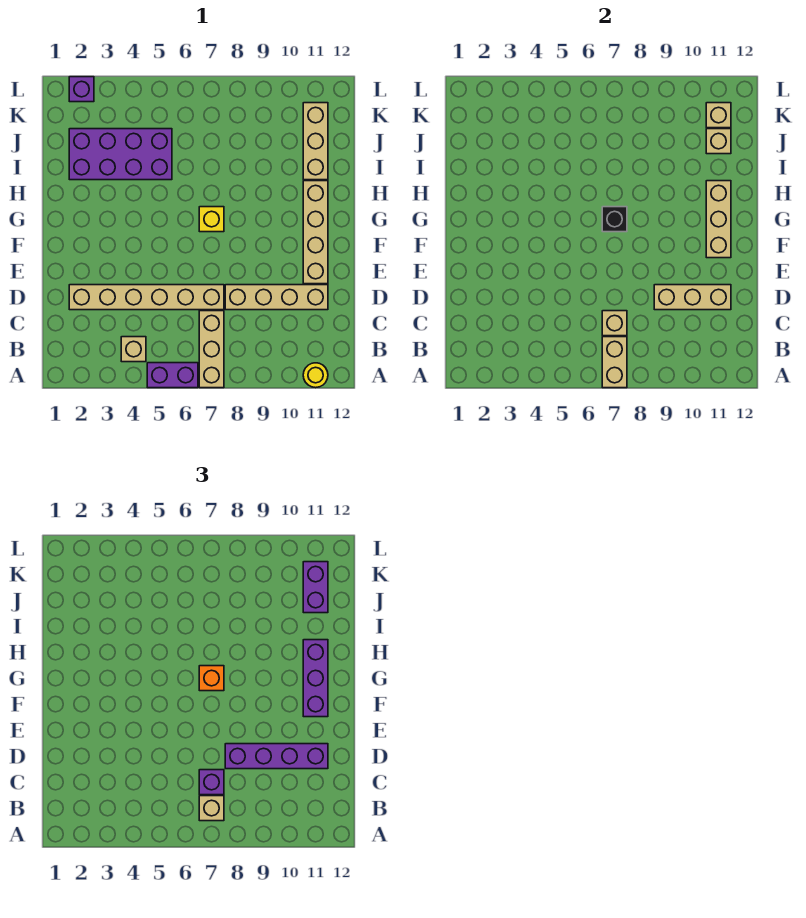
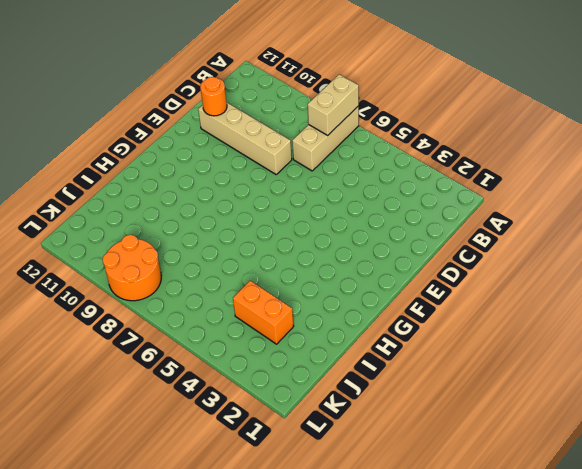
orange round brick D11 level 2 -> tan brick D9:D11 level 2
orange brick J3:J4 level 1 -> purple brick I2:J5 level 1
orange round brick K8:L9 level 1 -> none
none -> purple brick A5:A6 level 1
none -> yellow round brick A11 level 1
none -> tan brick B4 level 1

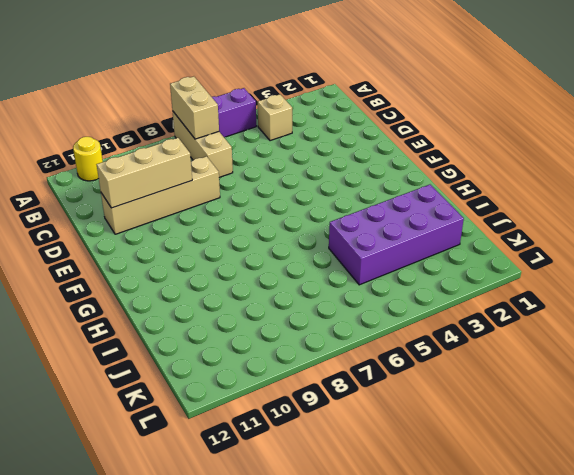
none -> tan brick D2:D7 level 1
none -> tan brick E11:H11 level 1
none -> yellow brick G7 level 1

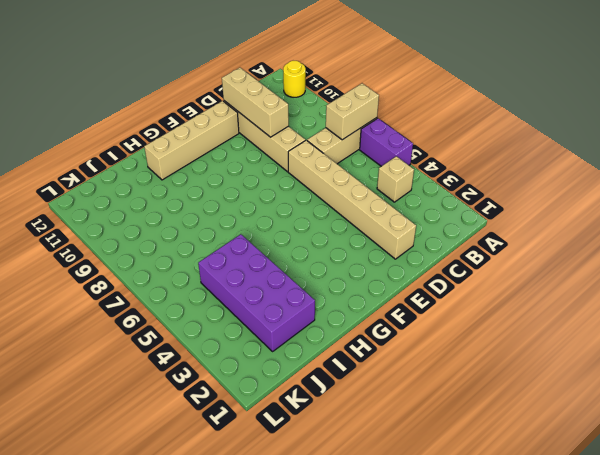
none -> yellow brick G7 level 1
none -> tan brick I11:K11 level 1
none -> purple brick L2 level 1

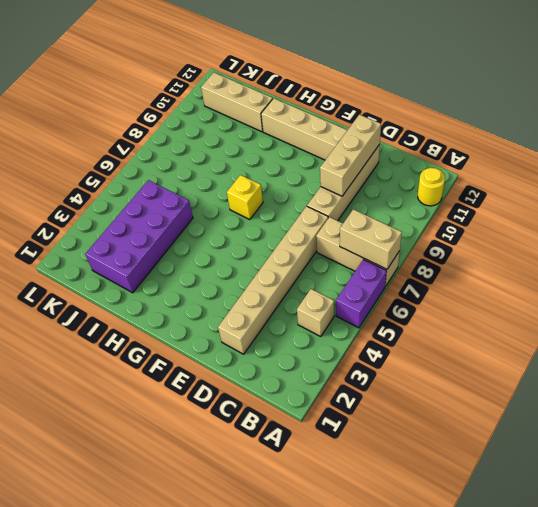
none -> purple brick L2 level 1
none -> tan brick C7 level 2
none -> tan brick F11:H11 level 2

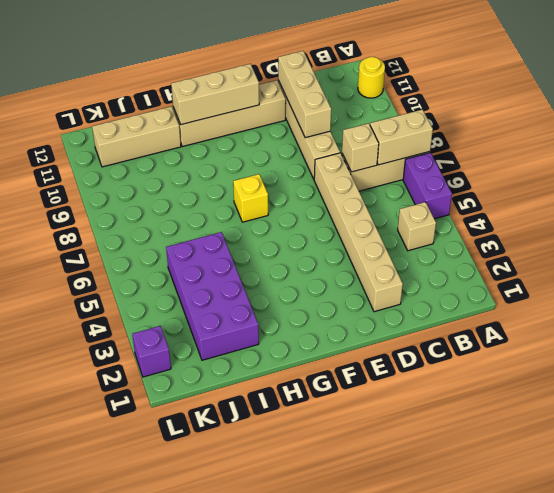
none -> black brick G7 level 2
none -> tan brick J11 level 2
none -> tan brick K11 level 2

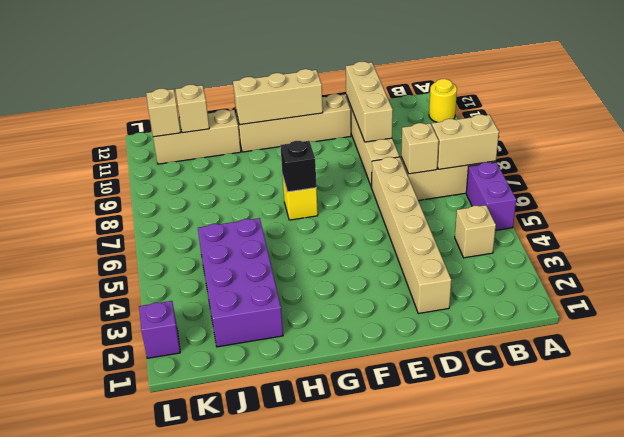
none -> tan brick B7 level 3
none -> purple brick C7 level 3
none -> purple brick D8:D11 level 3

